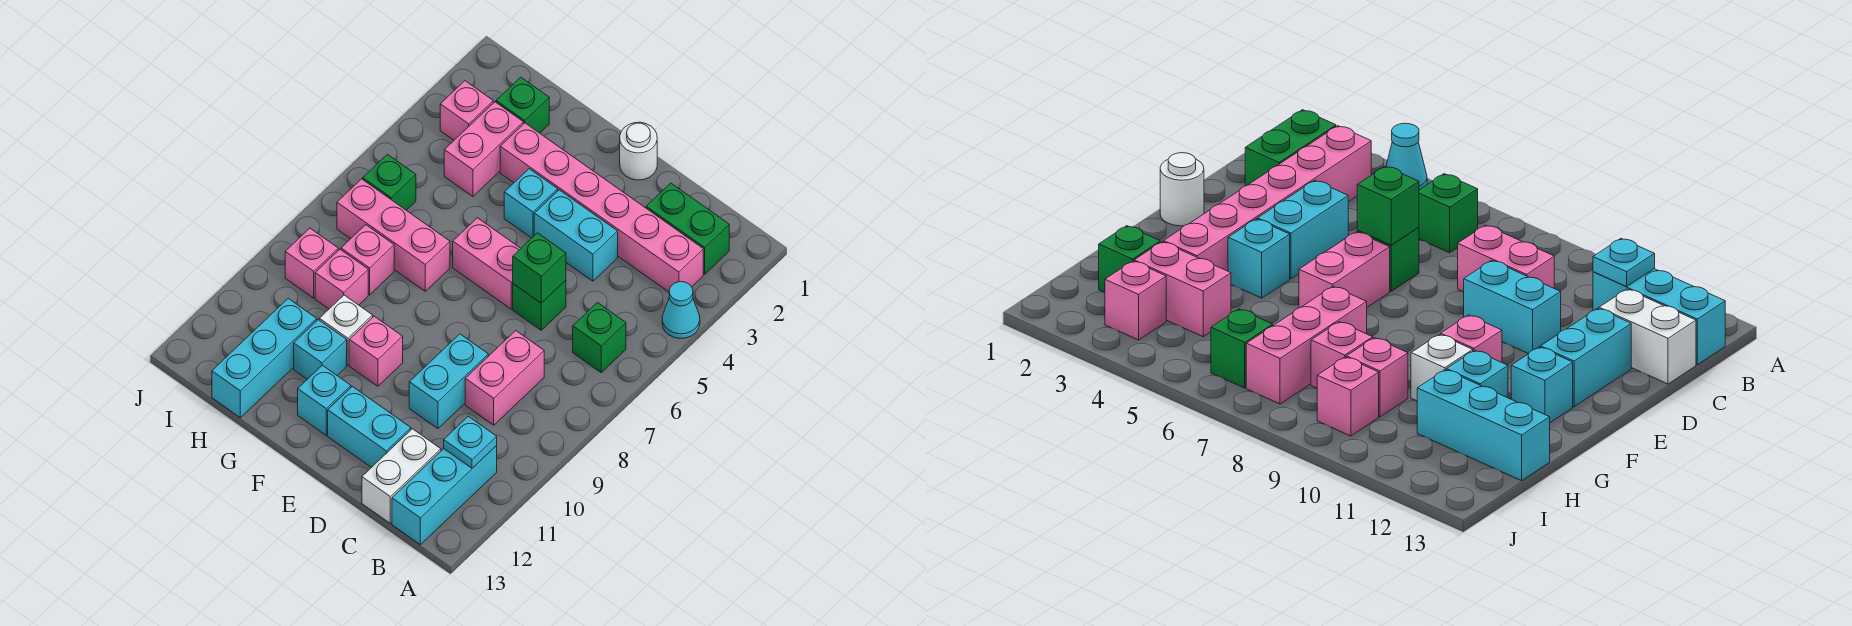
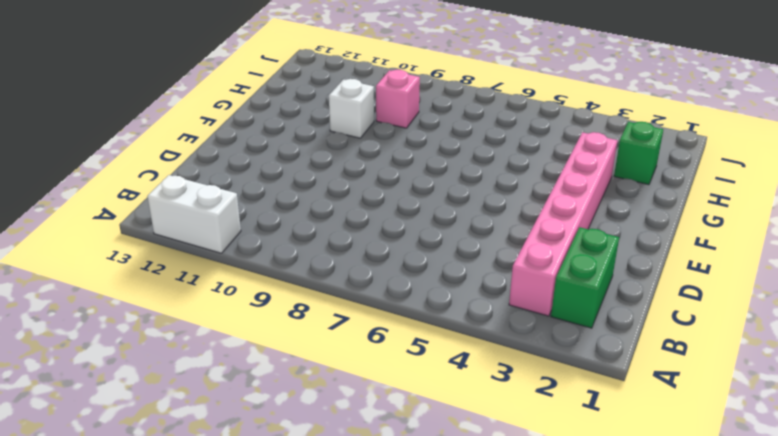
white brick A11:A12 level 1 -> white brick C12:C13 level 1
none -> cyan cone A4 level 1
none -> green brick B6 level 1
none -> cyan brick B11:B13 level 1

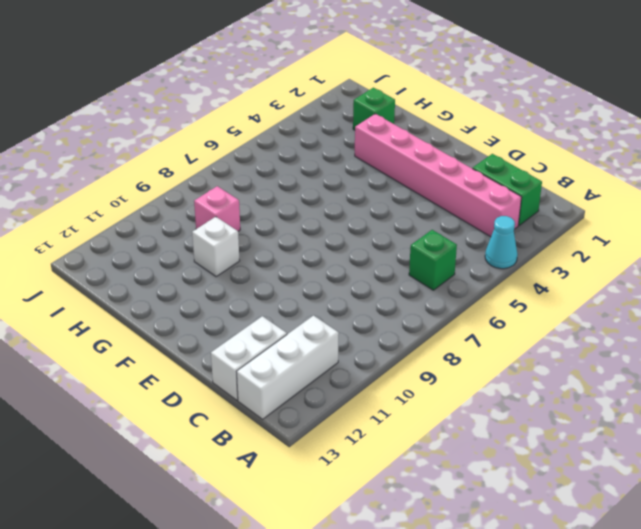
white brick B11:B13 level 1 -> cyan brick B11:B13 level 1
none -> pink brick C8:C9 level 1
none -> cyan brick D4:E4 level 1
none -> green brick D6 level 1

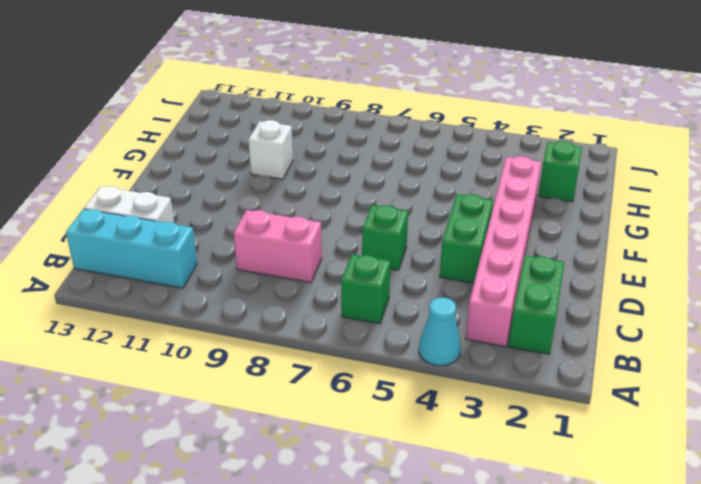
green brick D4:E4 level 1 -> cyan brick D4:E4 level 1
none -> cyan brick D9:D10 level 1
none -> cyan brick D12:E12 level 1
none -> white round brick E1 level 1

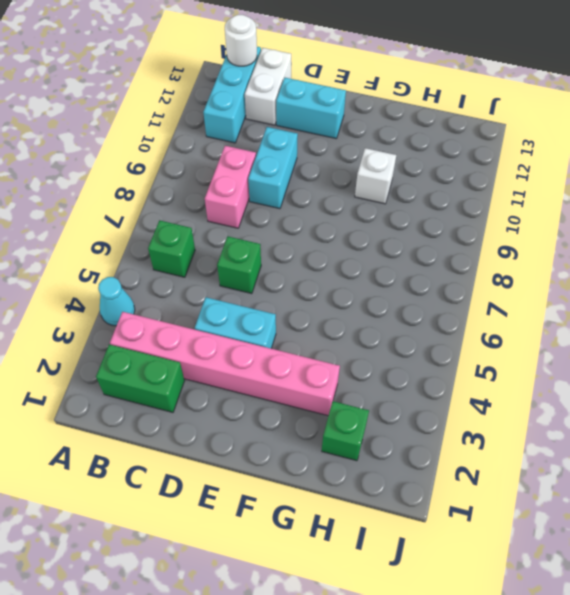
white round brick B13 level 2 -> white round brick E1 level 1
none -> pink brick E6:F6 level 1
none -> cyan brick F4 level 1
none -> pink brick F10 level 1

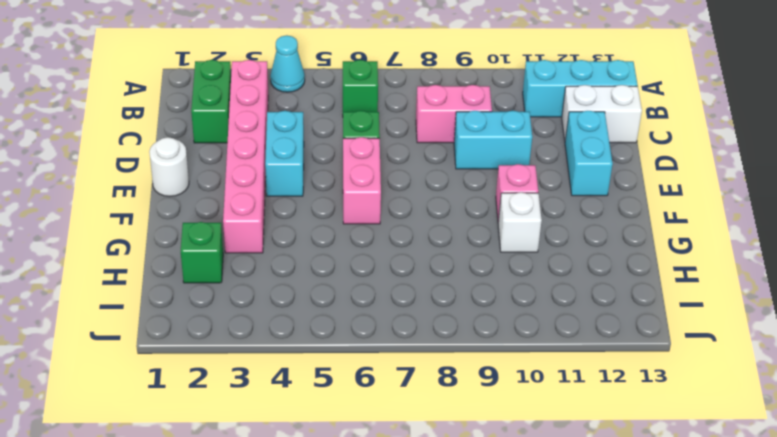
none -> cyan brick F4 level 1
none -> cyan brick F12 level 1
none -> pink brick G7:I7 level 1

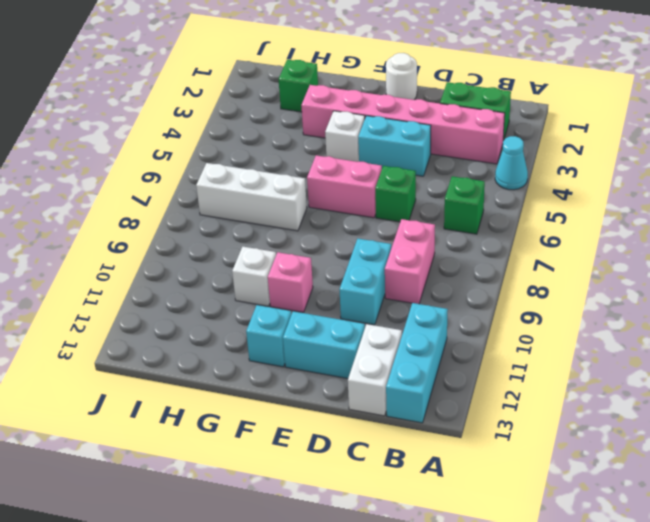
white brick F4 level 1 -> cyan brick F4 level 1
white brick G7:I7 level 1 -> pink brick G7:I7 level 1
none -> cyan brick G11 level 1
none -> pink brick H3:H4 level 1
none -> pink brick H8 level 1

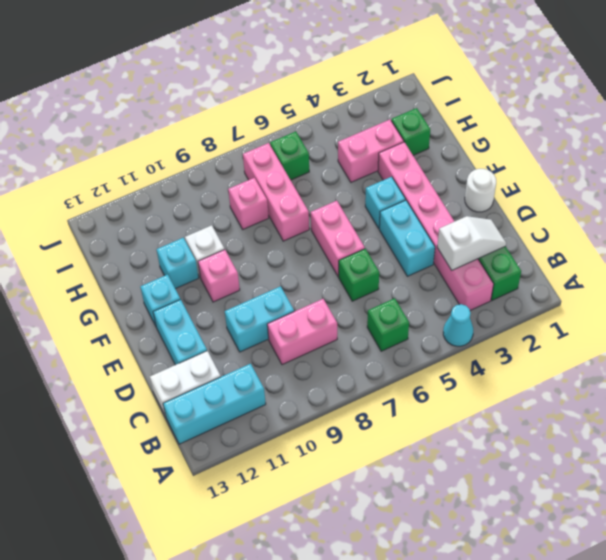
white slope C2:C3 level 2 top 3 -> none
none -> pink brick H9 level 1
none -> cyan brick H11:H13 level 1
none -> pink brick I3 level 1

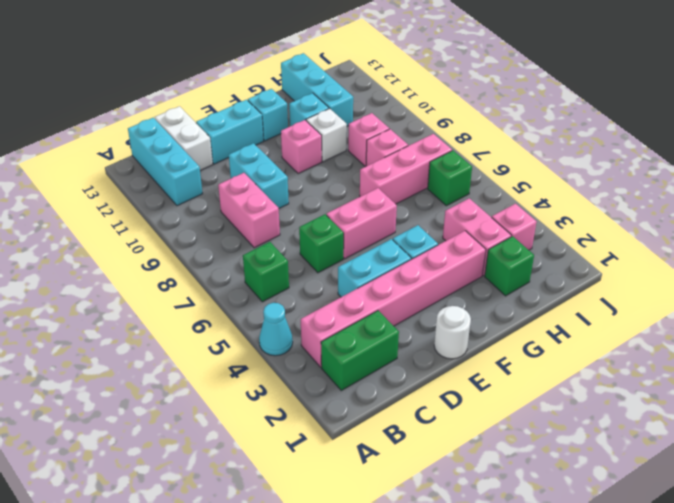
none -> pink brick I9 level 1
none -> cyan plate B11 level 2
none -> green brick D6 level 2

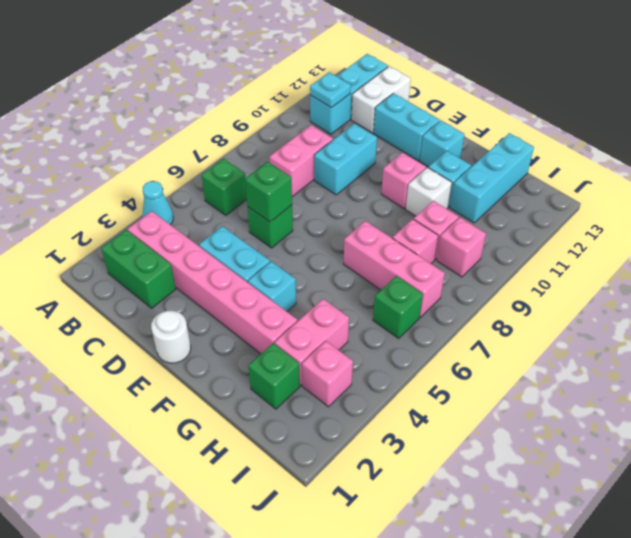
none -> pink brick E6:F6 level 1

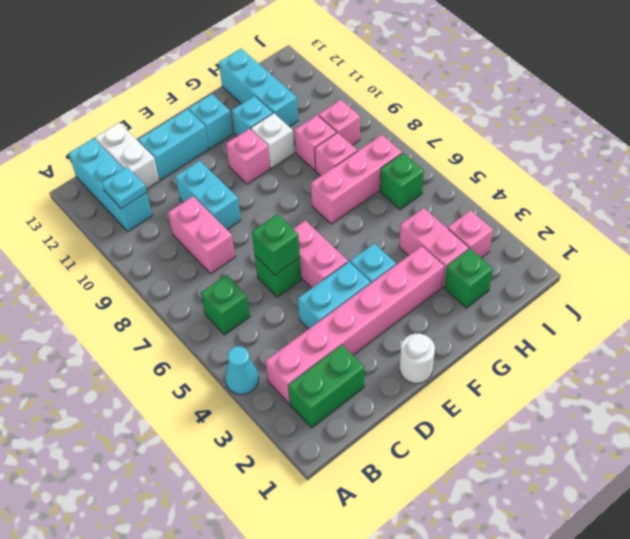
pink brick E5:E6 level 1 -> pink brick E6:F6 level 1

